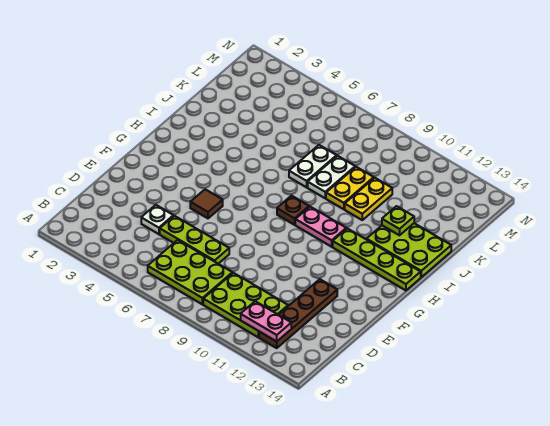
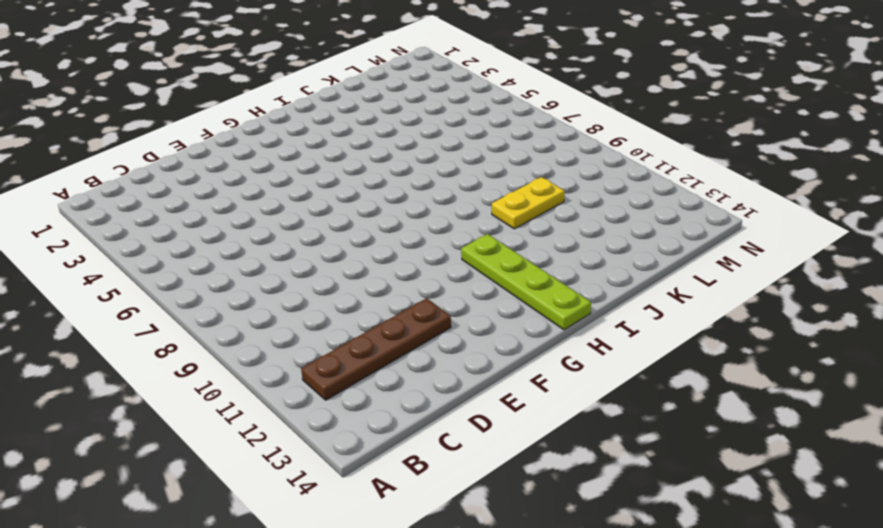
none -> lime plate B6:C8 level 1
none -> lime plate B9:C11 level 1
none -> white plate D4 level 1

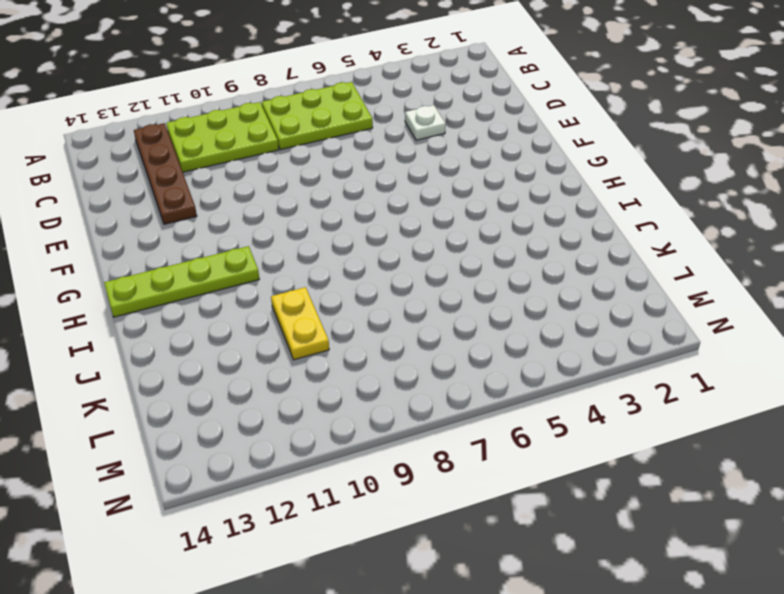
none -> lime plate D5:D7 level 1
none -> brown tile F5 level 1
none -> brown plate H8 level 1

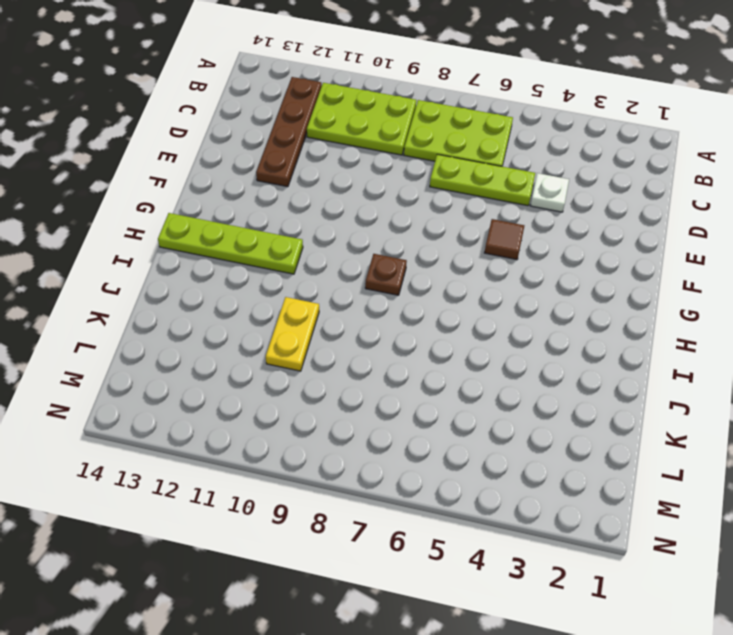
none -> pink plate H9:H10 level 1
none -> lime plate I12:J14 level 1
none -> white plate J7:K7 level 1

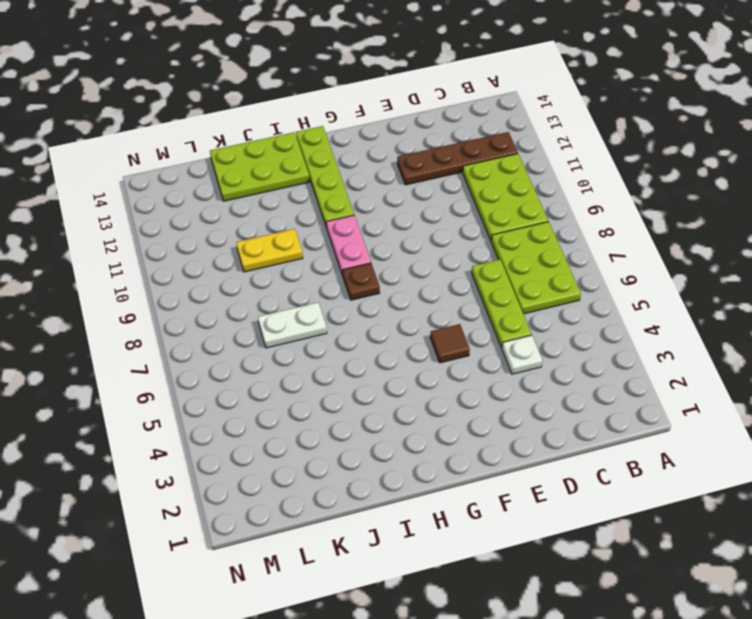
lime plate I13:K14 level 1 -> lime plate I12:J14 level 1
none -> white plate J8:K8 level 1
none -> yellow plate J9:K9 level 1
none -> pink plate B11:B12 level 2

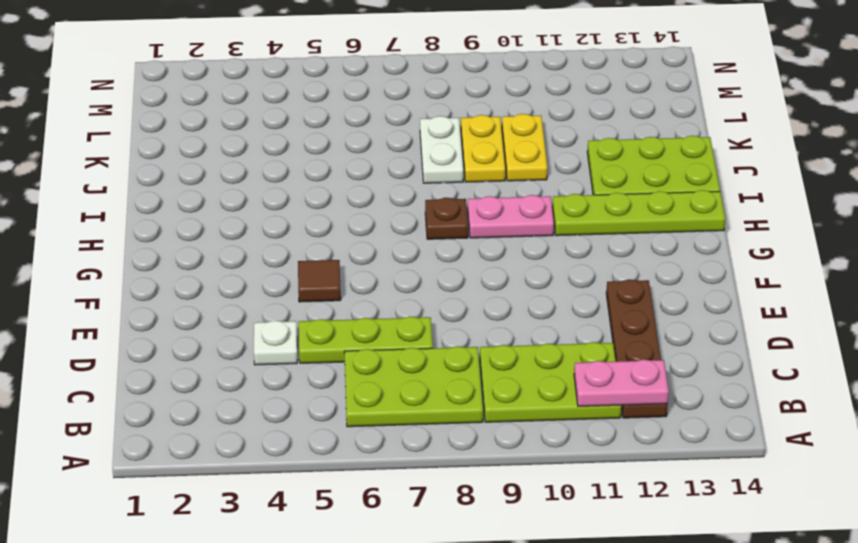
none -> white plate J7:K7 level 1
none -> lime plate J12 level 2

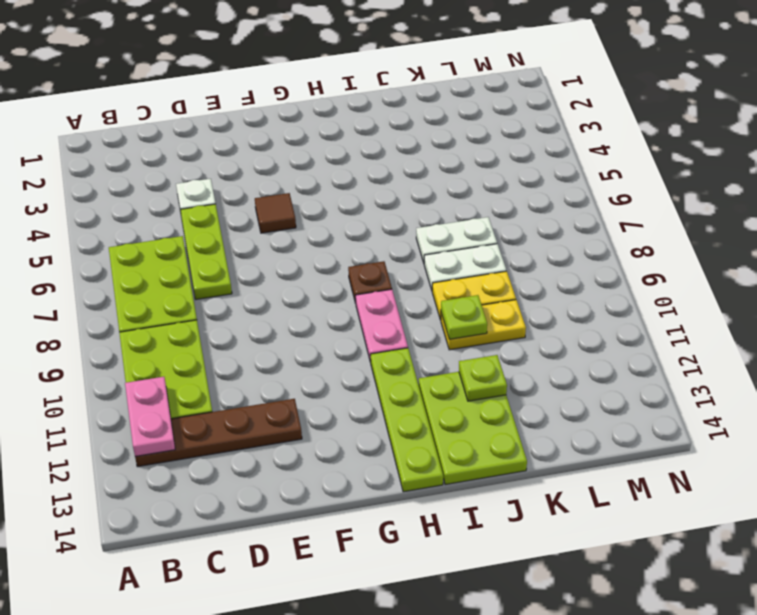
lime plate J10 level 2 -> none

